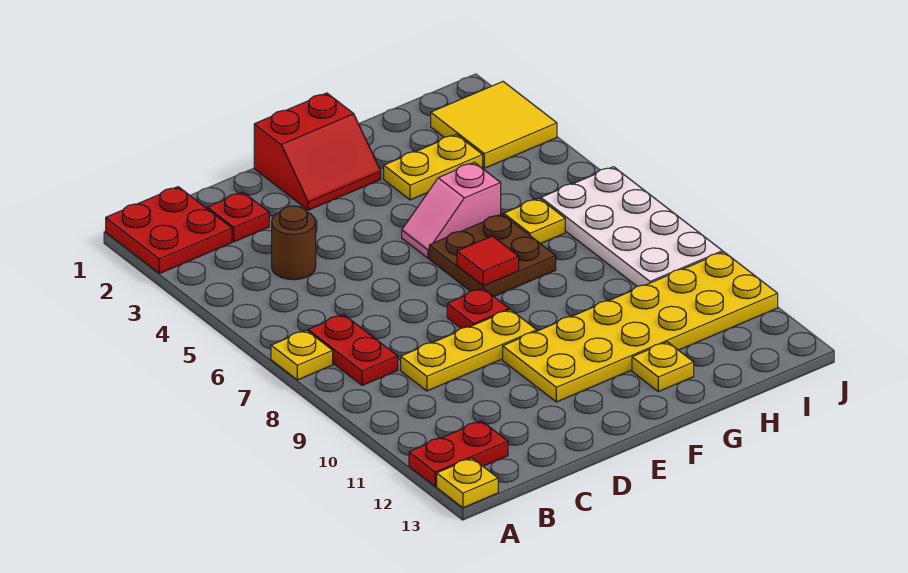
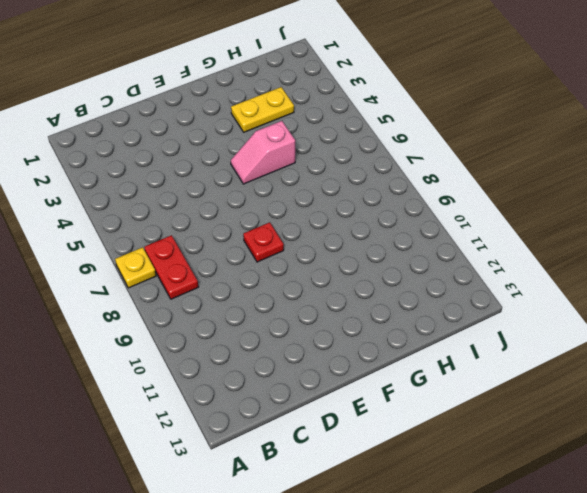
none -> red plate A1:B2 level 1
none -> red plate A12:B12 level 1
none -> yellow plate A13 level 1

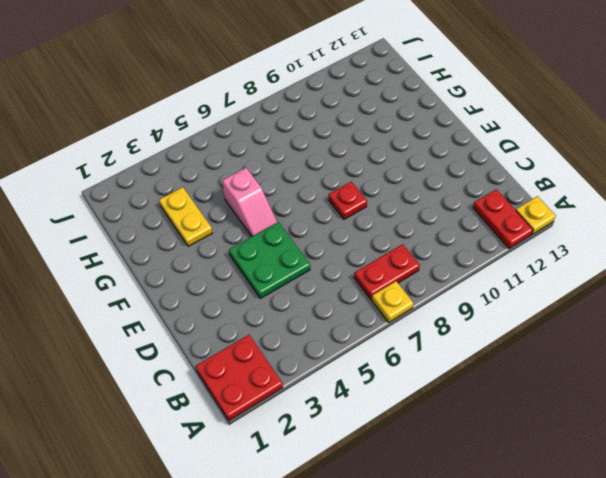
green plate D4:E5 level 1 -> none
none -> red plate C2 level 1
none -> brown round brick C4 level 1
none -> yellow plate C9:E9 level 1

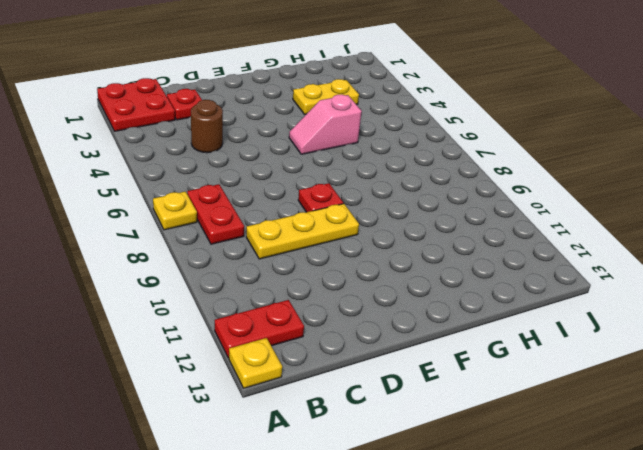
none -> red slope E1:F2 level 1 top 1
none -> yellow plate E10:J11 level 1
none -> brown plate F6:G7 level 1

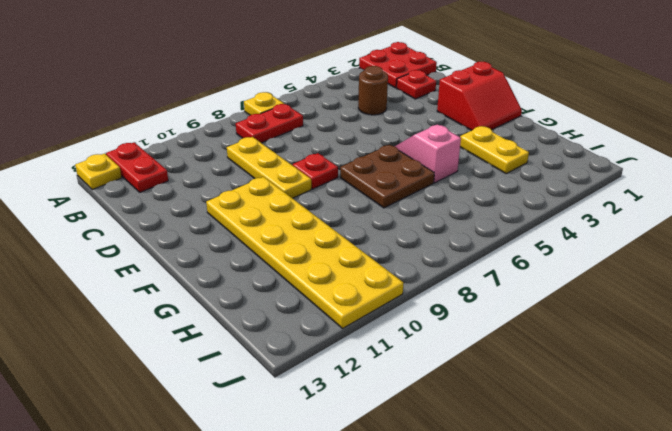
red slope E1:F2 level 1 top E -> red slope E1:F2 level 1 top 1
none -> yellow plate G12 level 1
none -> yellow plate H6 level 1
none -> yellow tile I2:J3 level 1

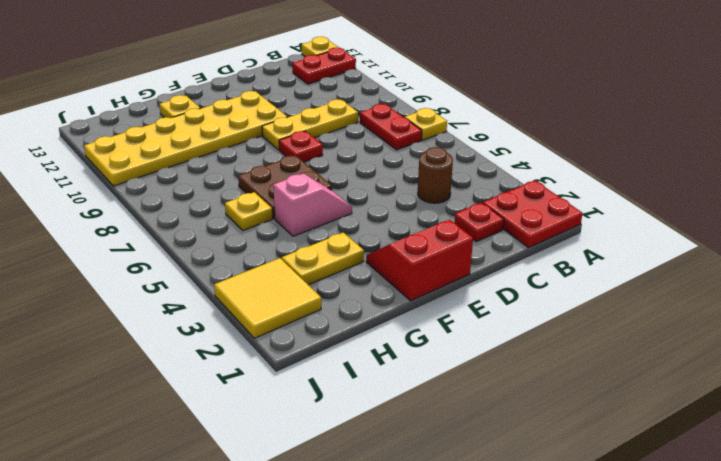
none -> white plate I6:J9 level 1
none -> red tile F7 level 2

